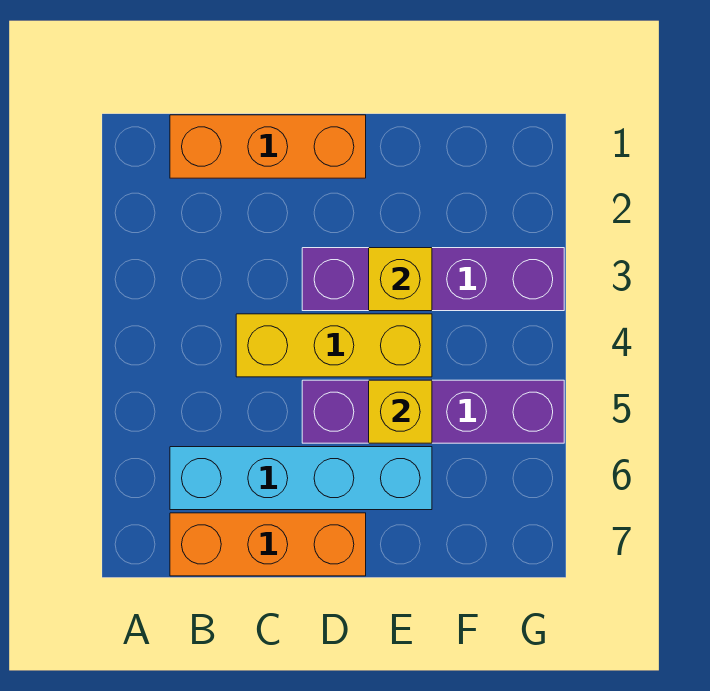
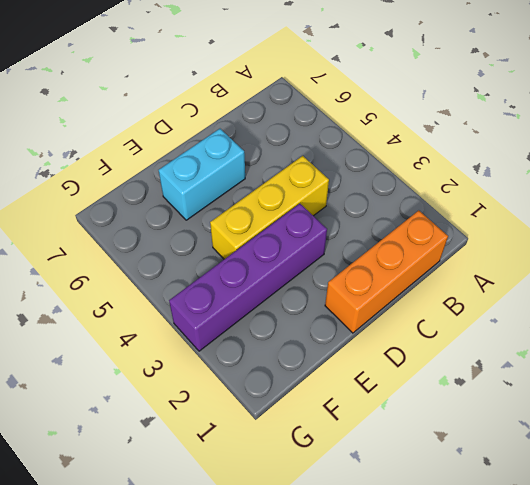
cyan brick D6:E6 level 1 -> cyan brick B6:E6 level 1
none -> orange brick B7:D7 level 1
none -> purple brick D5:G5 level 1

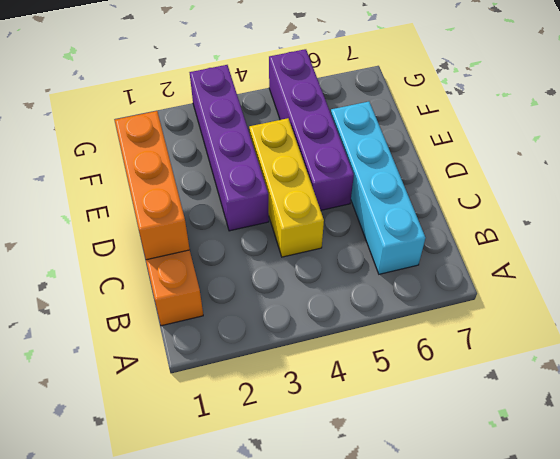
orange brick C1:E1 level 2 -> orange brick B7:D7 level 1
none -> yellow brick E3 level 2
none -> yellow brick E5 level 2

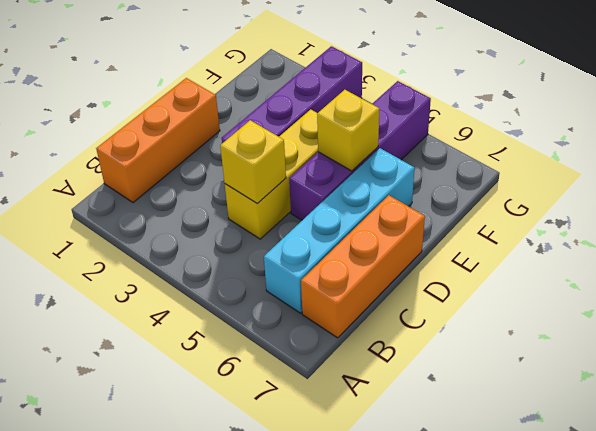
yellow brick C4 level 2 -> yellow brick E3 level 2

